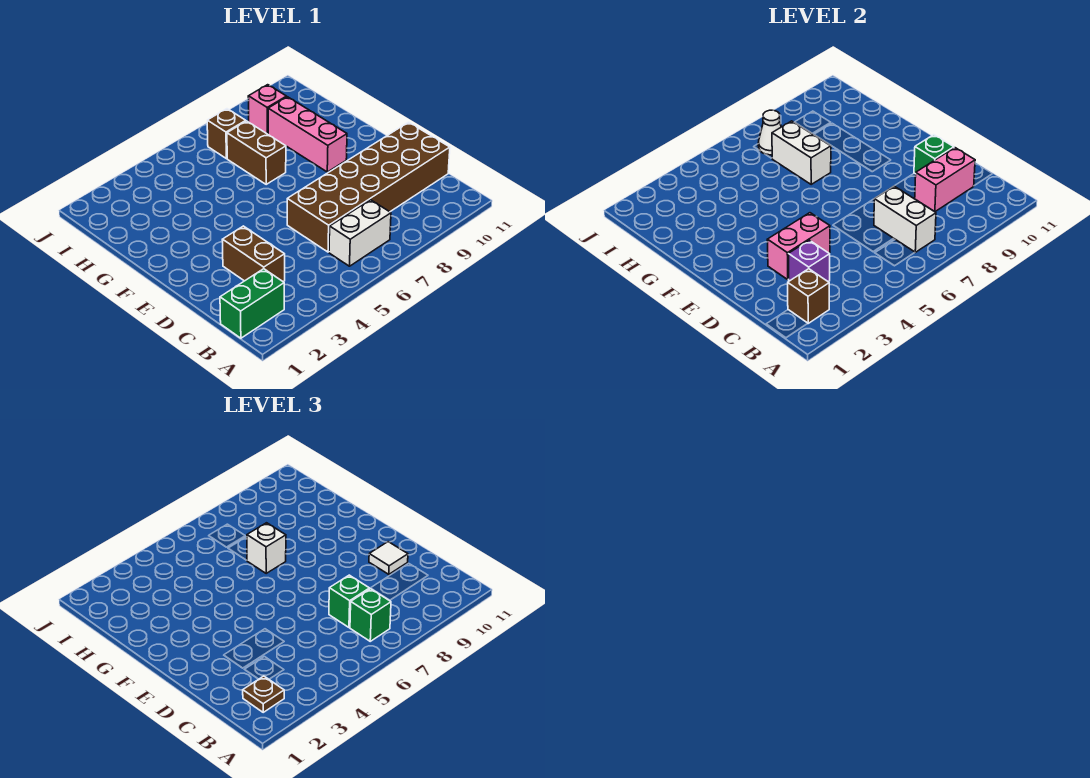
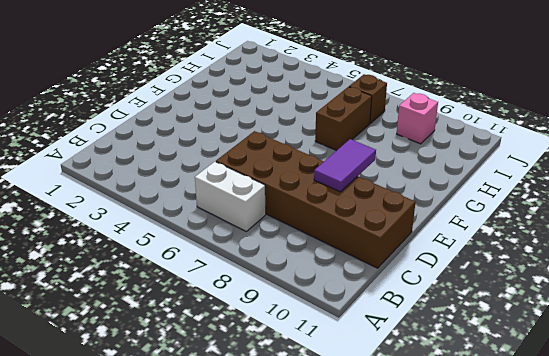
purple tile D9:E9 level 2 -> none
none -> green brick B1:B2 level 1
none -> brown brick C3:D3 level 1
none -> pink brick F9:H9 level 1

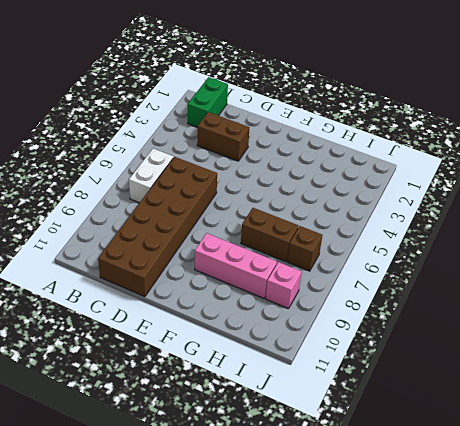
none -> brown brick B2 level 2
none -> white brick B7:C7 level 2
none -> purple brick C3 level 2

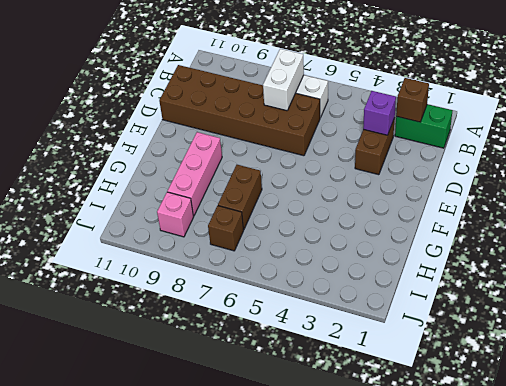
none -> pink brick C9:C10 level 2
none -> pink brick D3:D4 level 2
none -> green brick D10 level 2

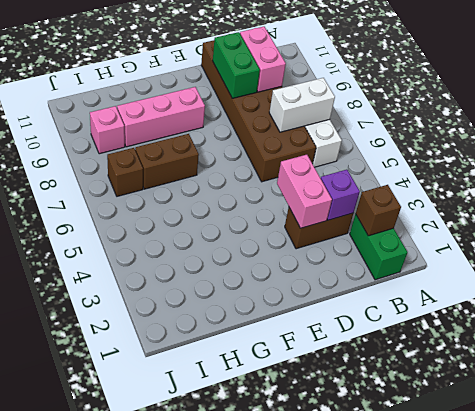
green brick D9:D10 level 2 -> green brick D10 level 2
none -> white brick G7:H7 level 2
none -> white cone I7 level 2
none -> brown plate B2 level 3

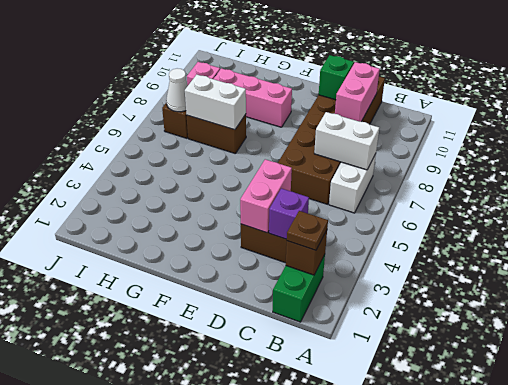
none -> green brick B7 level 3
none -> green brick C7 level 3
none -> white tile D10 level 3

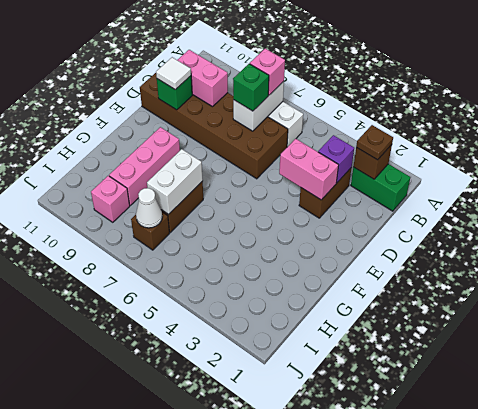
pink brick B7 level 3 -> green brick B7 level 3
none -> white brick G7 level 3

